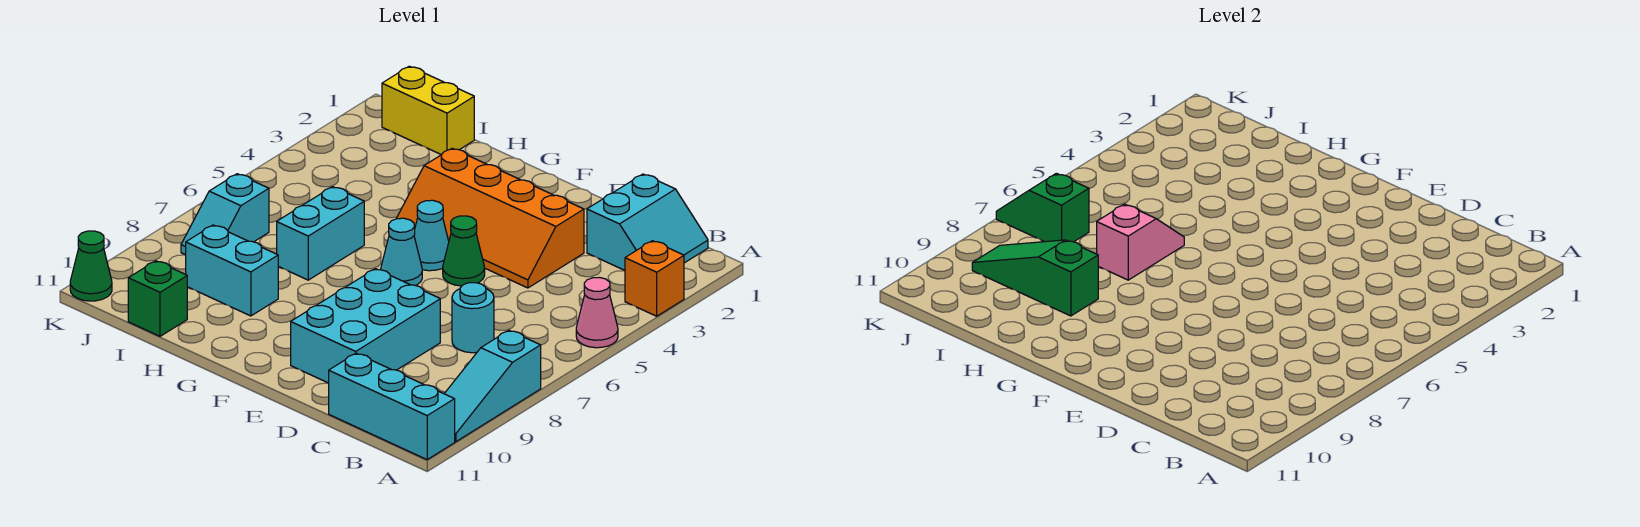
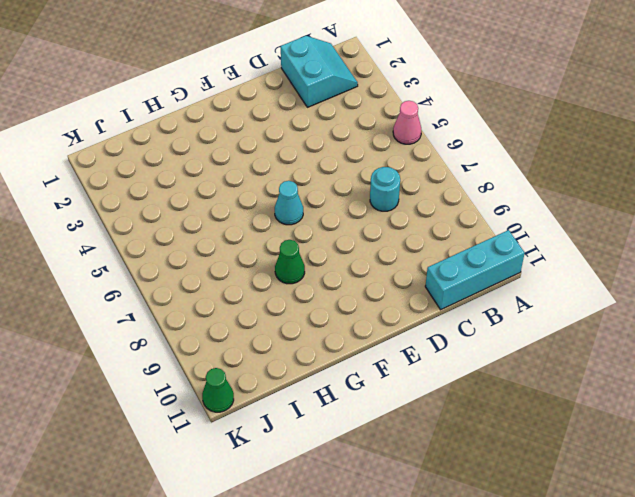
green cone G8 level 1 -> green cone E5 level 1
none -> orange brick A3 level 1
none -> cyan slope A8:A10 level 1 top 8
none -> orange slope D3:G4 level 1 top 3

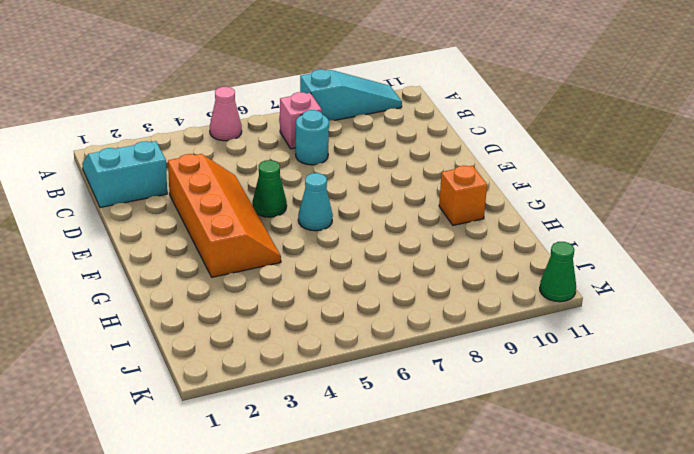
pink brick B7 level 1 -> none
orange brick G10 level 1 -> orange brick A3 level 1
none -> cyan brick A11:C11 level 1
none -> cyan brick D8:E10 level 1
none -> cyan cone F5 level 1

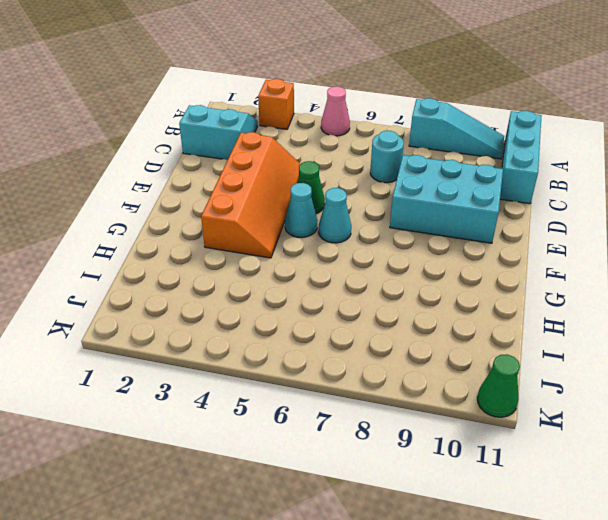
none -> cyan brick H6:H7 level 1
none -> cyan brick H9:I9 level 1
none -> yellow brick I1:J1 level 1

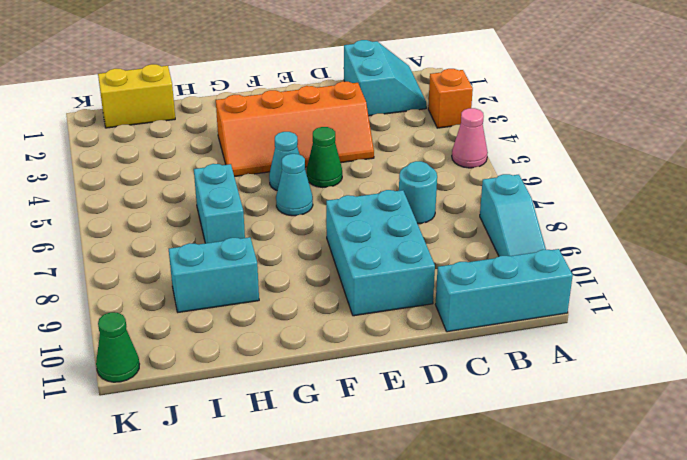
none -> green brick I11 level 1
none -> cyan slope J7:J8 level 1 top 7
none -> pink slope H6:H7 level 2 top 7

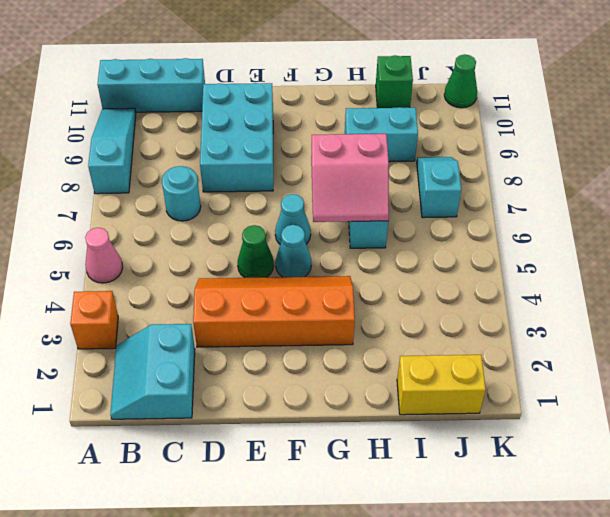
pink slope G6:H7 level 2 top 7 -> pink slope H6:H7 level 2 top 7
none -> green slope H9:J9 level 2 top H
none -> green slope J7:K7 level 2 top J

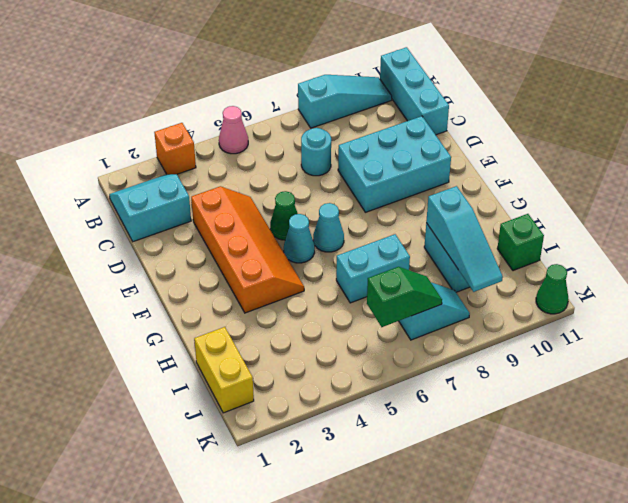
cyan slope H9:J9 level 2 top H -> green slope H9:J9 level 2 top H
green slope J6:J7 level 2 top 6 -> green slope J7:K7 level 2 top J
none -> pink slope H6:H7 level 2 top 7

